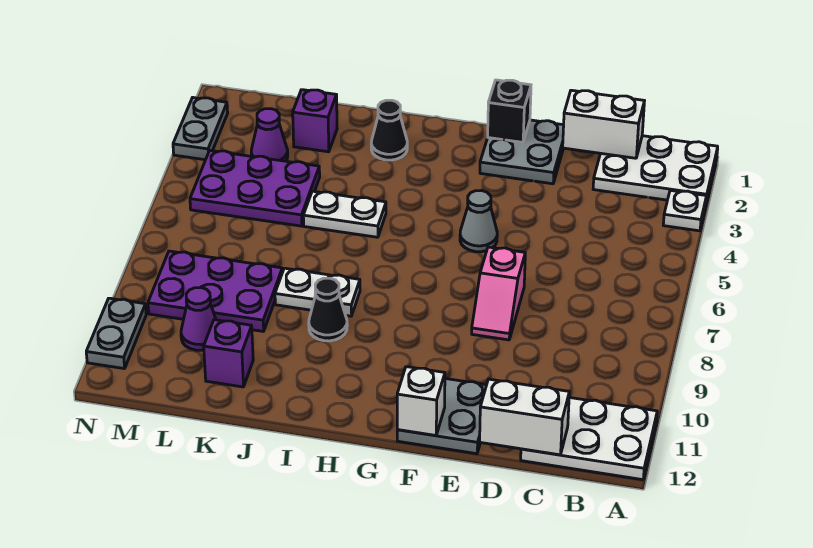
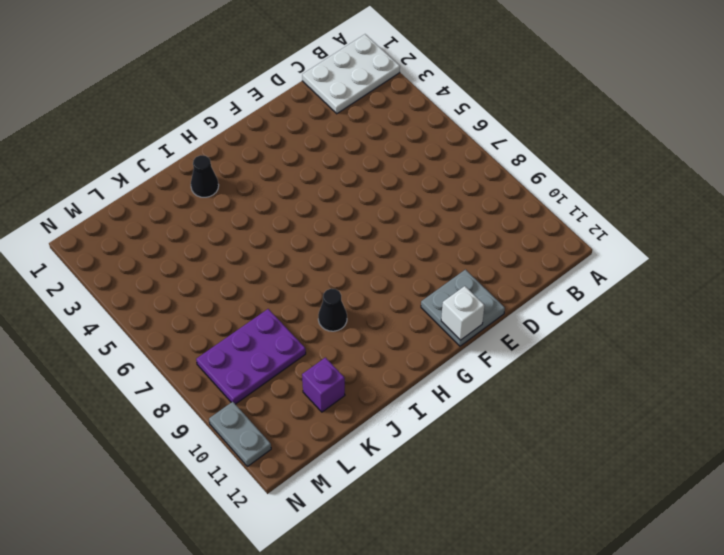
none -> white plate A3 level 1
none -> white plate A11:C12 level 1
none -> grey plate E1:F2 level 1

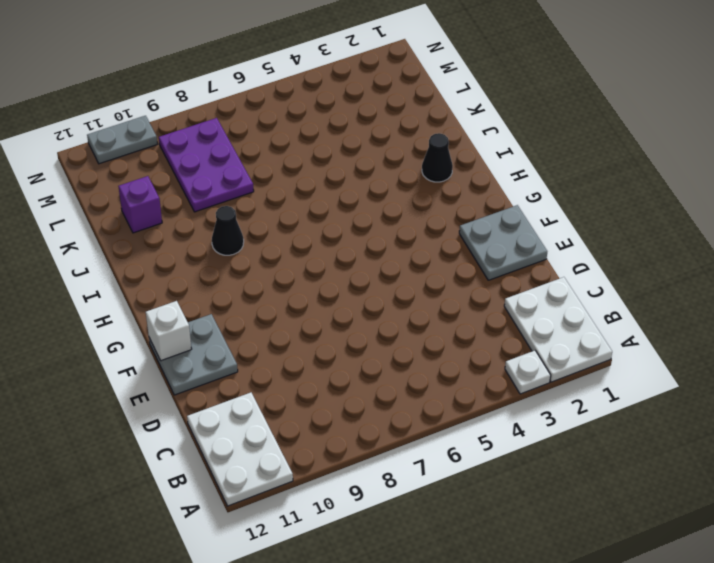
none -> pink slope E7:E8 level 1 top 7
none -> grey cone F5 level 1
none -> white plate I5:J5 level 1

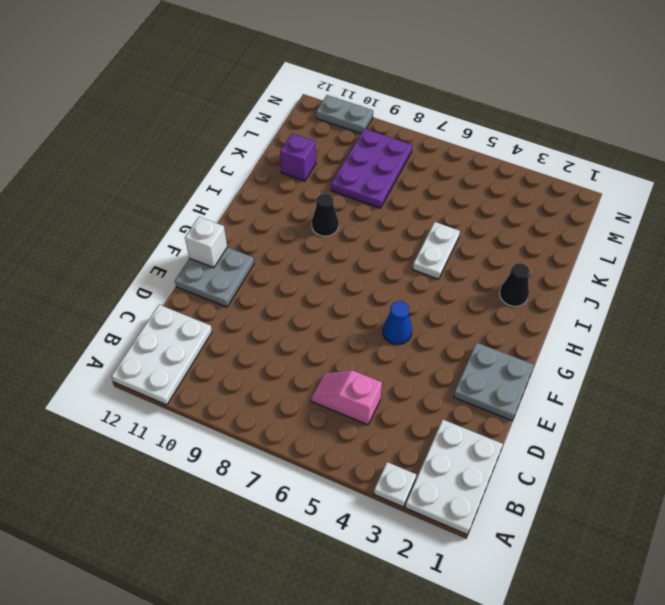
pink slope C5:C6 level 1 top 5 -> pink slope E7:E8 level 1 top 7
blue cone F5 level 1 -> grey cone F5 level 1
none -> white plate I8:J8 level 1
none -> purple brick K2 level 1
none -> purple plate K4:M5 level 1

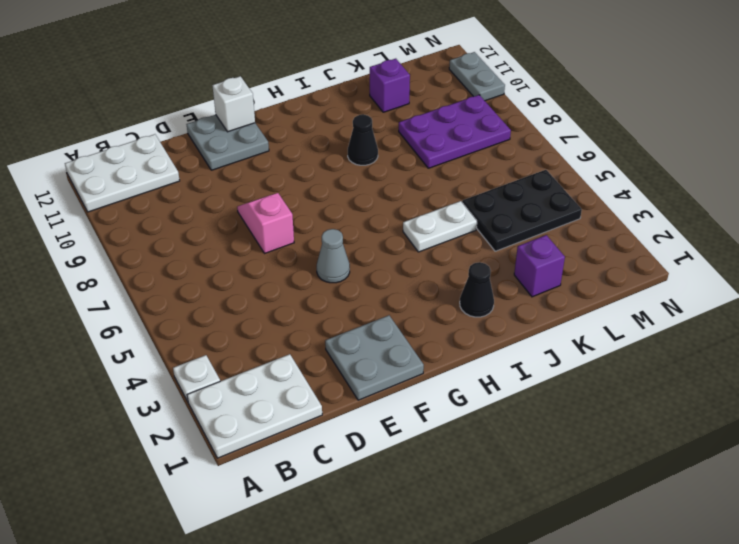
black plate K4:M5 level 1 -> purple plate K4:M5 level 1
none -> white plate I8:J8 level 1
none -> purple cone L3 level 1
none -> purple cone L10 level 1

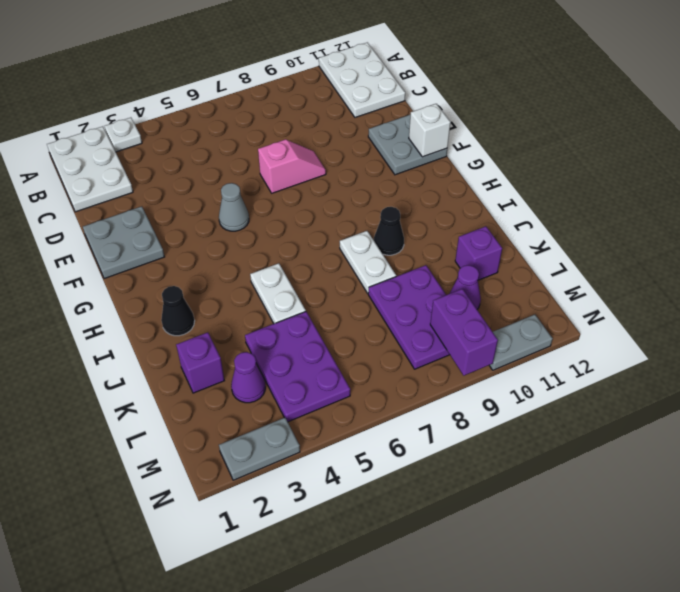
purple brick M9:N9 level 2 -> none
none -> white brick C1:D1 level 2
none -> white brick C12:D12 level 2
none -> black brick F1 level 2

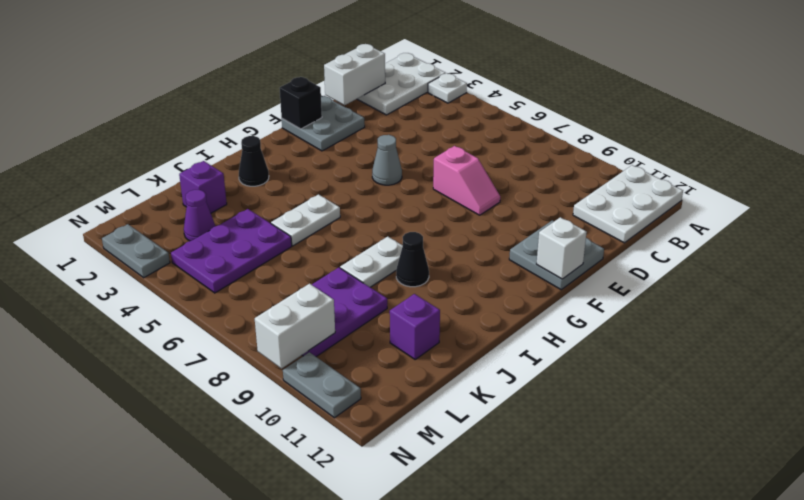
white brick M9:N9 level 2 -> white brick C12:D12 level 2
none -> purple cone L10 level 1

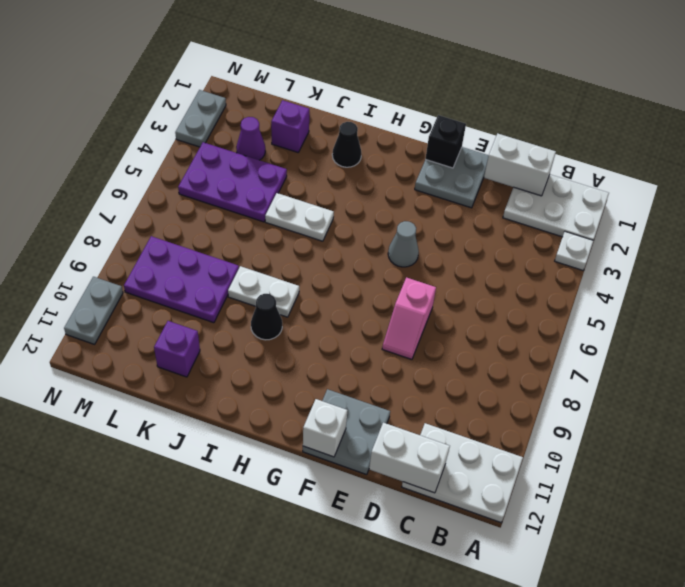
none -> purple cone L10 level 1

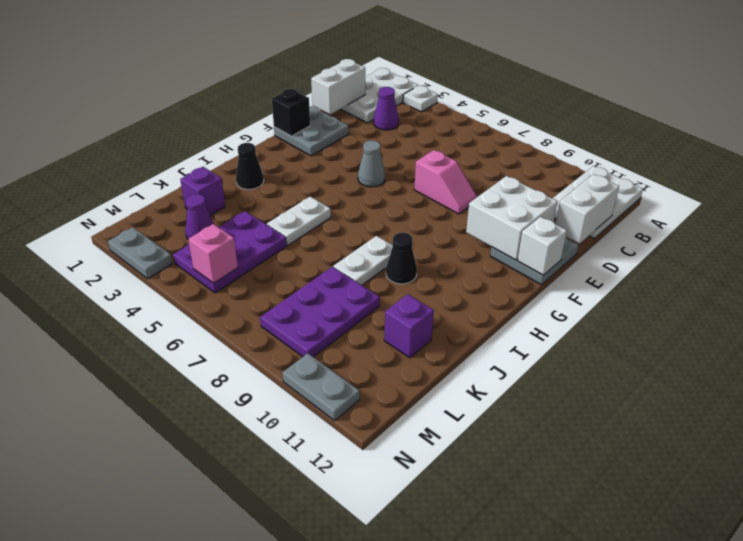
purple cone C3 level 1 -> purple cone L10 level 1
white brick E10:F11 level 2 -> none
pink brick M5 level 2 -> none

